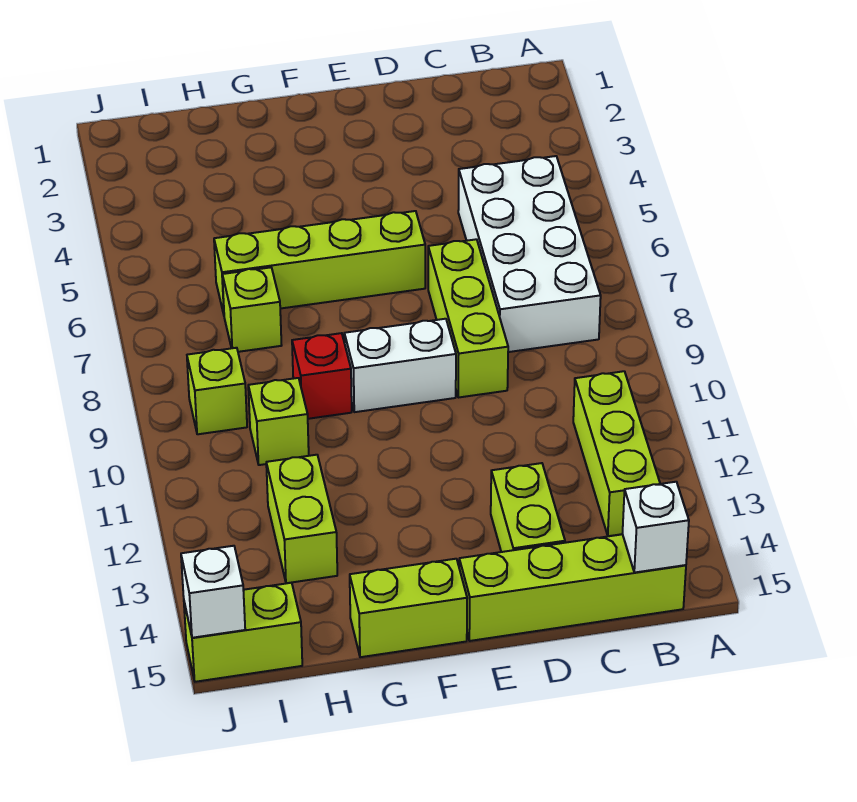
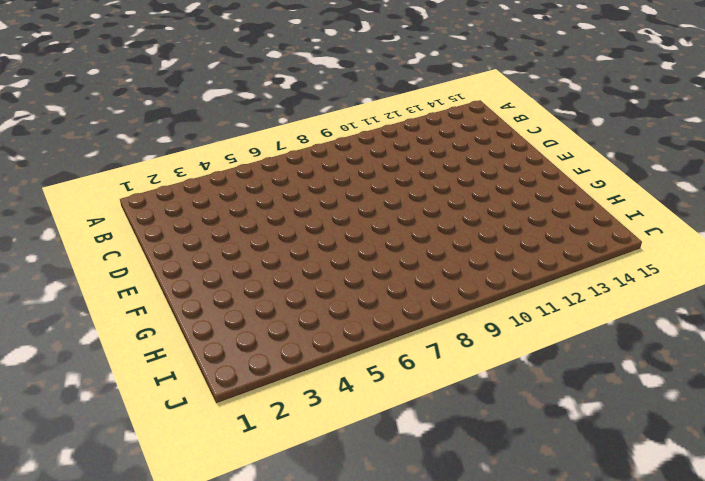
none -> white brick B5:C8 level 1
none -> lime brick B11:B13 level 1
none -> lime brick B15:E15 level 1

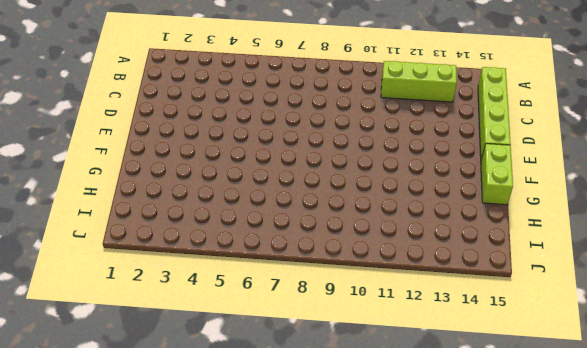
none -> white brick B5:C8 level 1
none -> lime brick D7:D9 level 1
none -> lime brick D13:D14 level 1

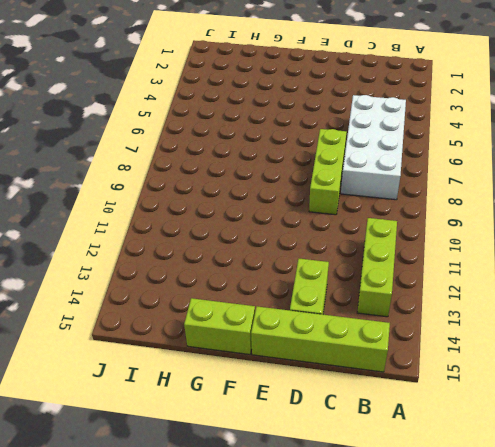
none -> lime brick E6:H6 level 1
none -> white brick E9:F9 level 1
none -> red brick G9 level 1

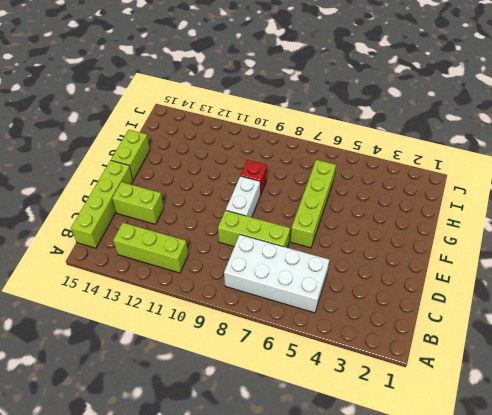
none -> lime brick H7 level 1
none -> lime brick H10 level 1
none -> lime brick H12:H13 level 1

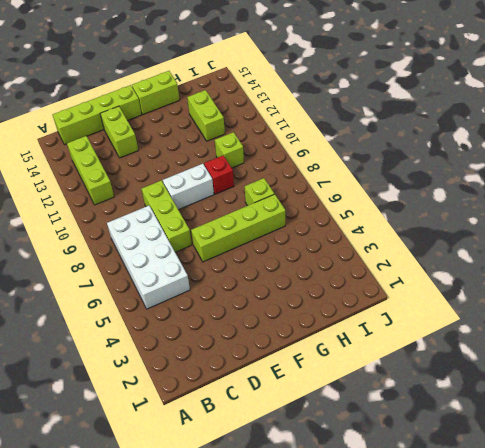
none -> lime brick I9 level 1
none -> lime brick I15:J15 level 1
none -> white brick B15 level 2

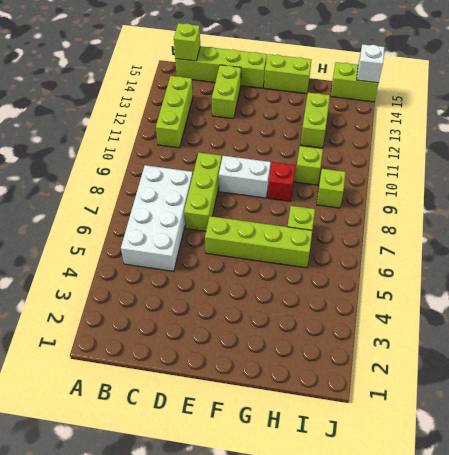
lime brick B15 level 2 -> white brick B15 level 2

